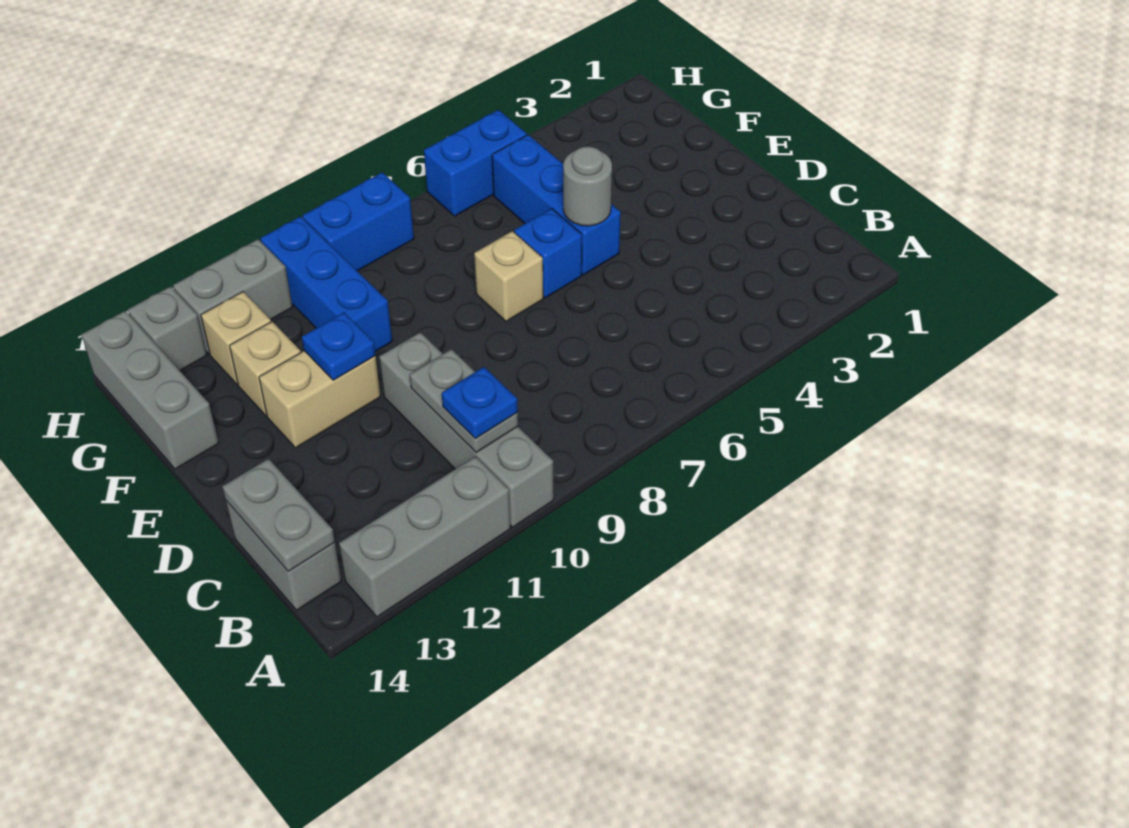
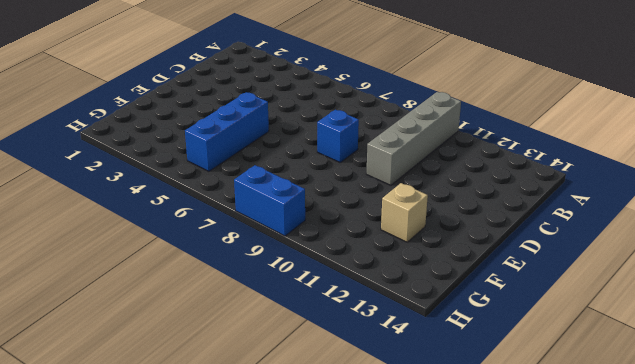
blue brick D8 level 1 -> blue brick E6 level 1
none -> grey brick A11:A13 level 1
none -> grey brick B14:C14 level 1
none -> tan brick E7 level 1

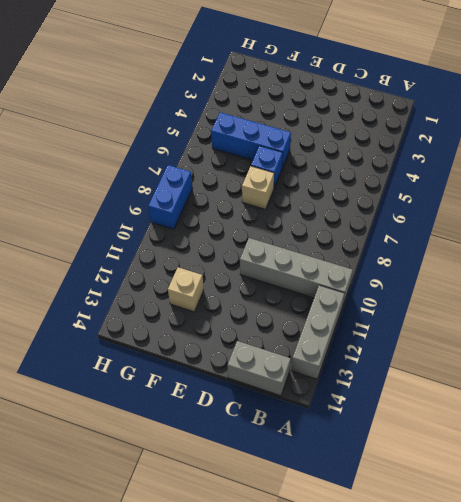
none -> tan brick E11:E12 level 1
none -> blue brick F10:H10 level 1
none -> grey brick F14:H14 level 1

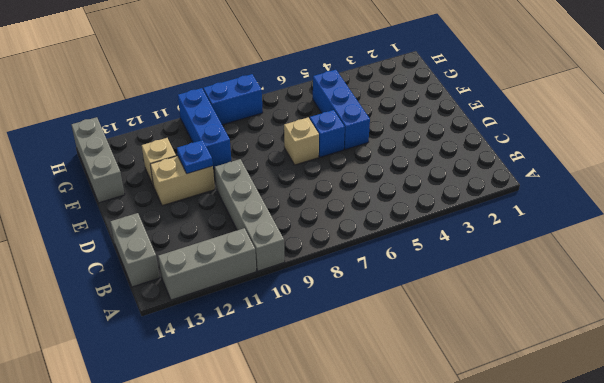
none -> tan brick G12 level 1
none -> blue brick H5:H6 level 1
none -> grey brick H11:H12 level 1

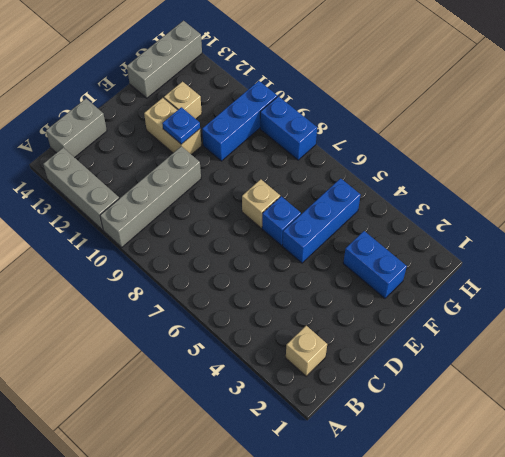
tan brick B2 level 1 -> tan brick G12 level 1
blue brick F2:F3 level 1 -> blue brick H5:H6 level 1
none -> grey brick H11:H12 level 1
none -> grey brick H13 level 1
none -> grey plate B10:C10 level 2

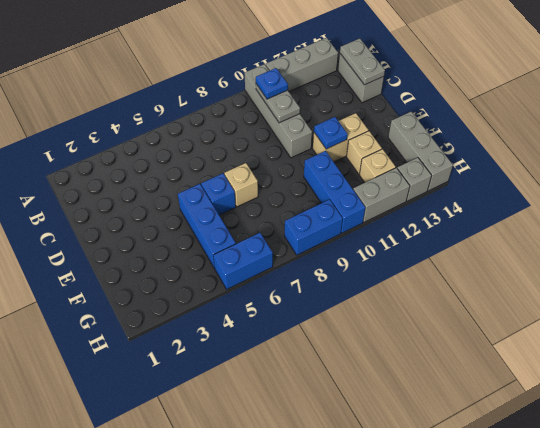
none -> grey round brick E5 level 2

